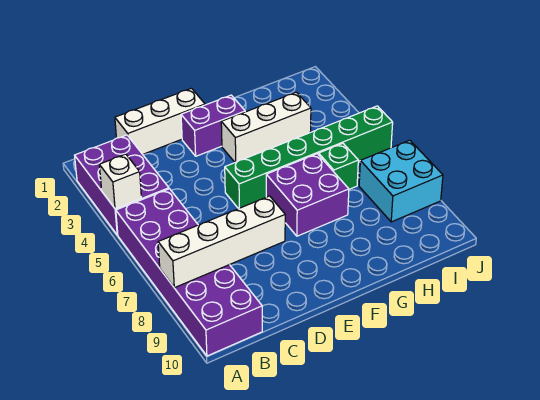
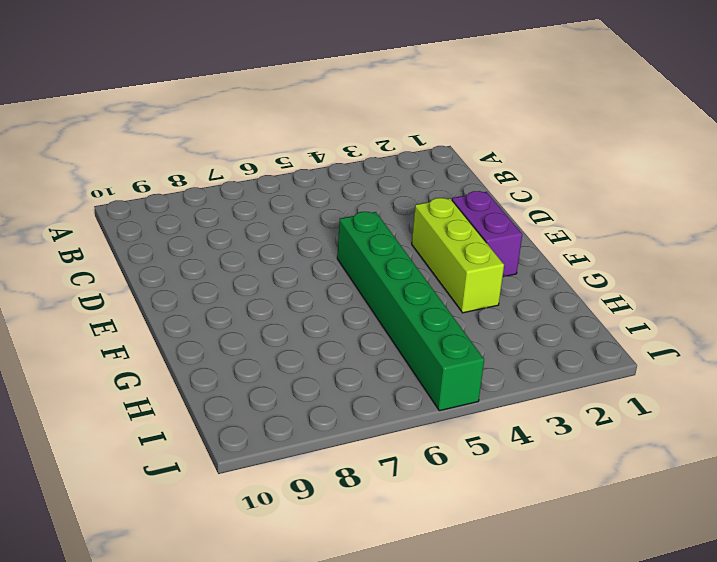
lime brick E3:G3 level 1 -> white brick F3:H3 level 1
none -> purple brick A2:B4 level 1
none -> purple brick A5:B10 level 1

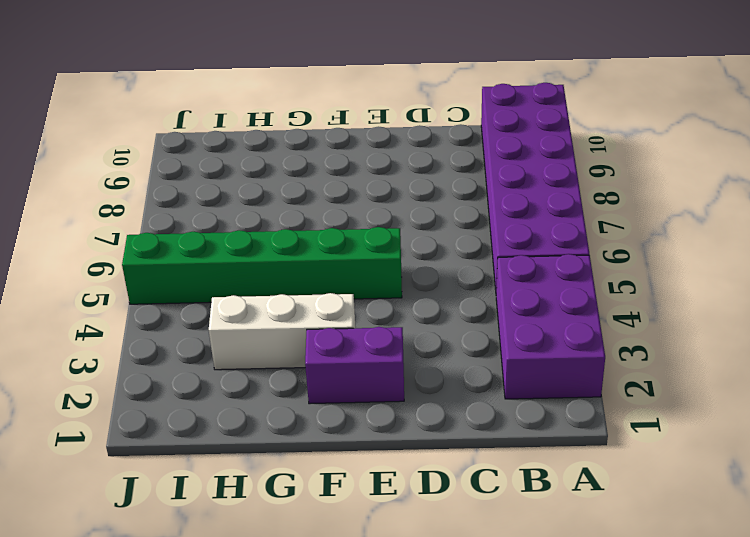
none -> white brick C1:E1 level 1
none -> purple brick F6:G7 level 1

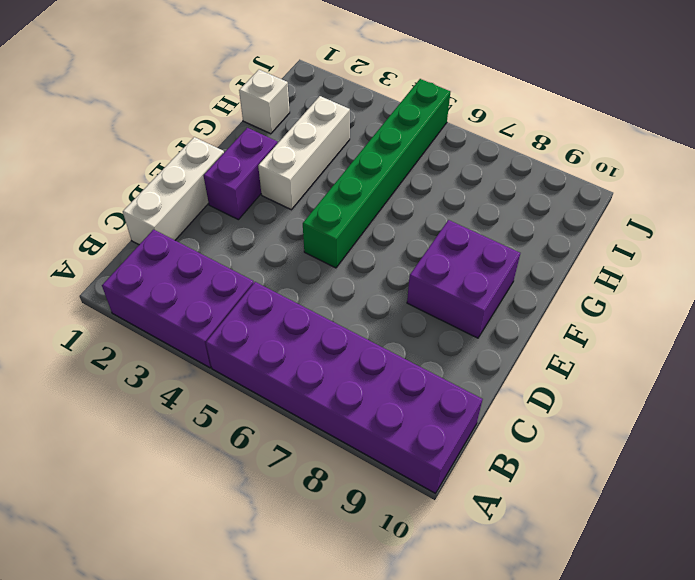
purple brick E8:F9 level 1 -> purple brick F6:G7 level 1
white brick H1 level 1 -> white brick A4 level 2
none -> green brick H6 level 1
none -> cyan brick I7:J8 level 1

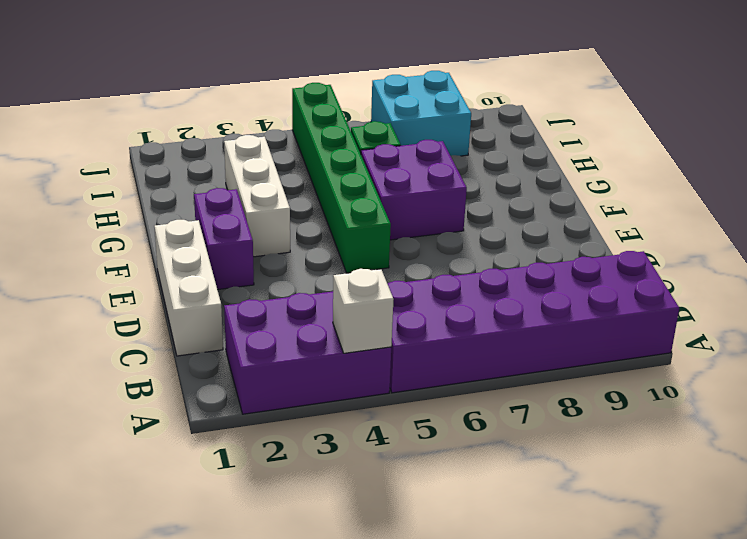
none -> white brick A8:D8 level 2

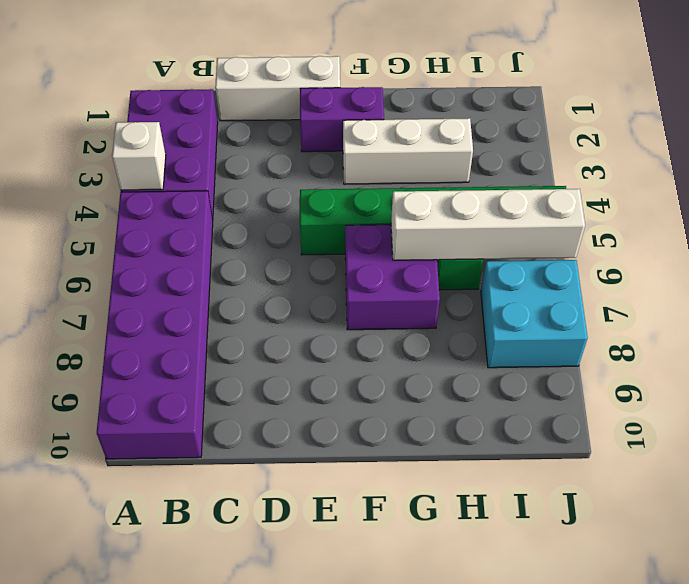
white brick G6:J6 level 2 -> white brick A8:D8 level 2

